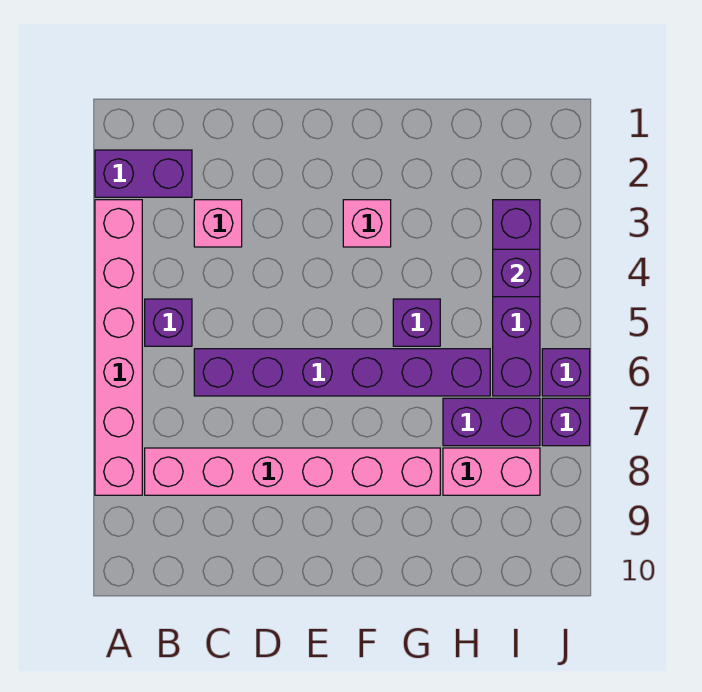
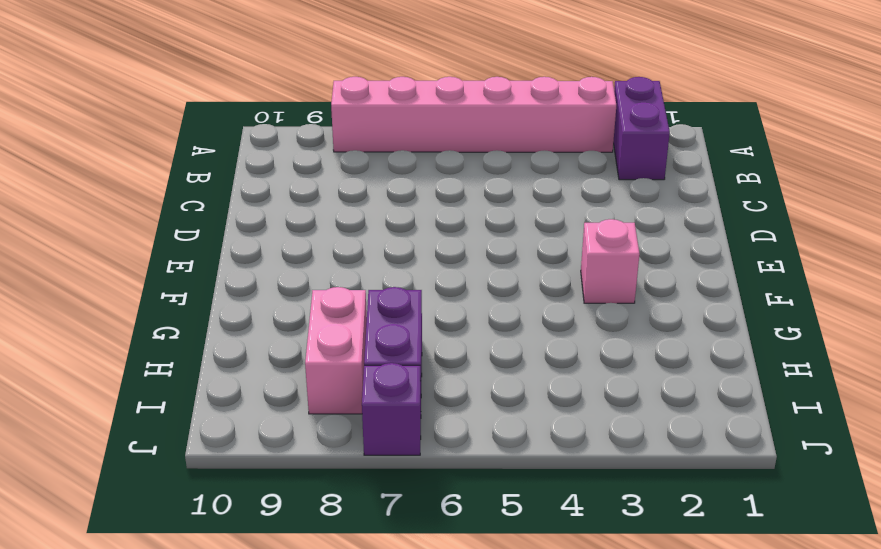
none -> purple brick B5 level 1
none -> pink brick B8:G8 level 1
none -> pink brick C3 level 1

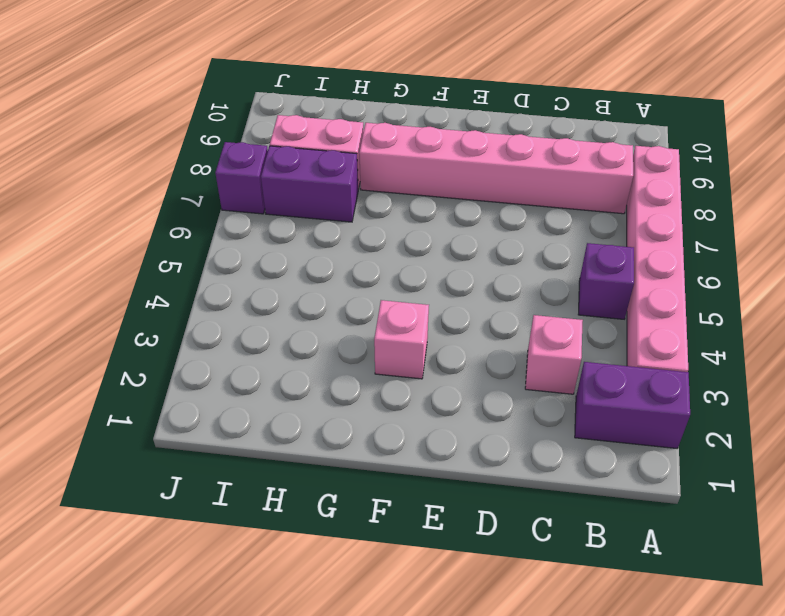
none -> purple brick C6:H6 level 1
none -> purple brick G5 level 1
none -> purple brick I3:I6 level 1

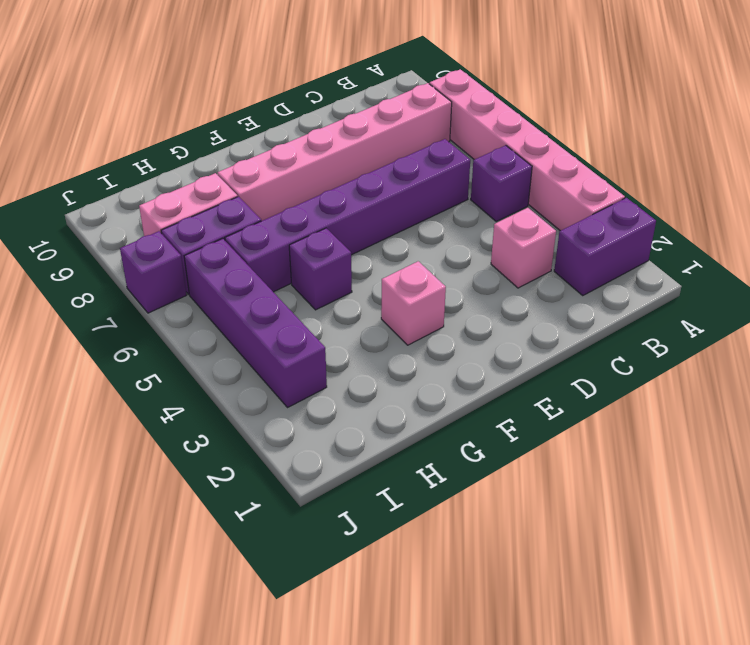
none -> purple brick J6 level 1
none -> purple brick I4 level 2

